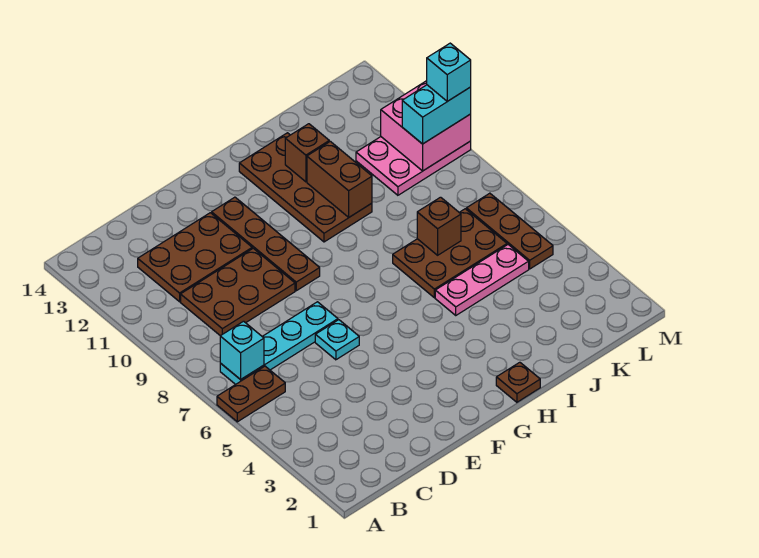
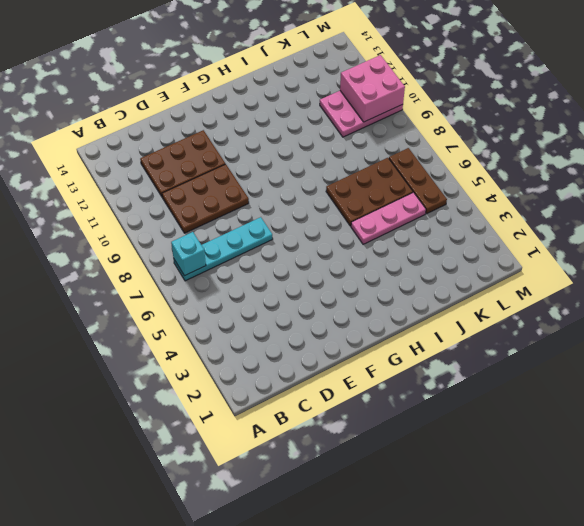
none -> brown plate A6:B6 level 1
none -> cyan plate E6 level 1
none -> brown plate F9:F12 level 1

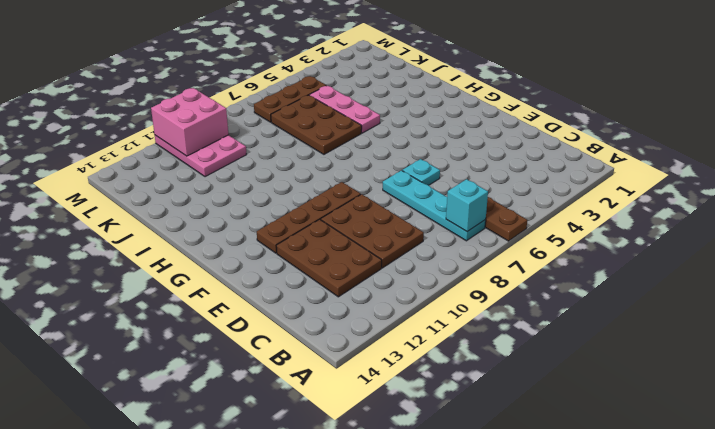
none -> brown plate H1 level 1
none -> brown plate H10:I13 level 1
none -> brown brick I10:I11 level 2

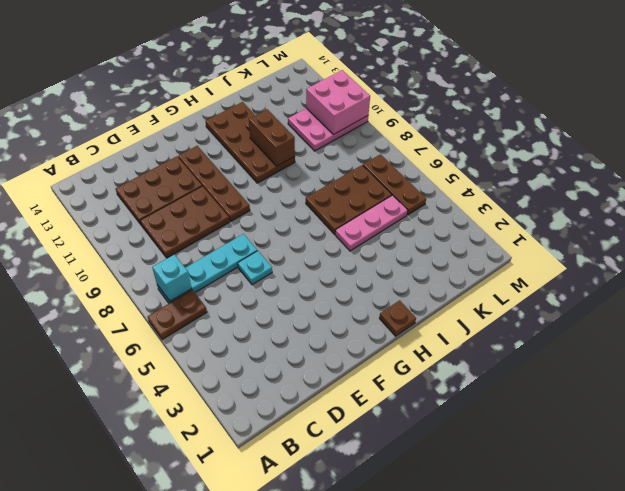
none -> brown brick I12 level 2
none -> brown brick J7 level 2
none -> cyan brick L10:M10 level 3

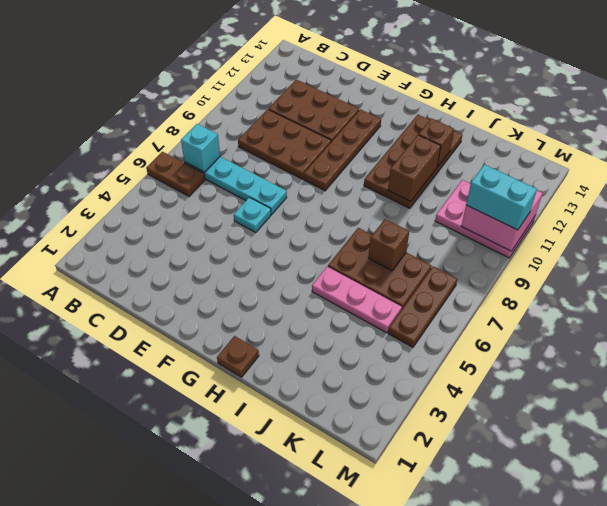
none -> cyan brick M10 level 4

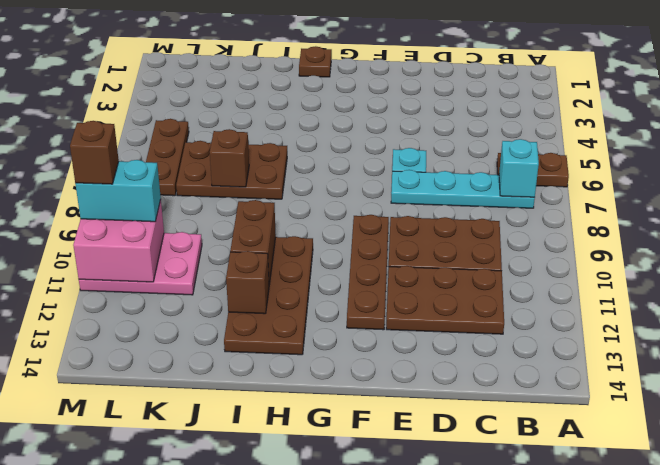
brown brick M10 level 4 -> cyan brick M10 level 4
none -> pink plate I5:K5 level 1

